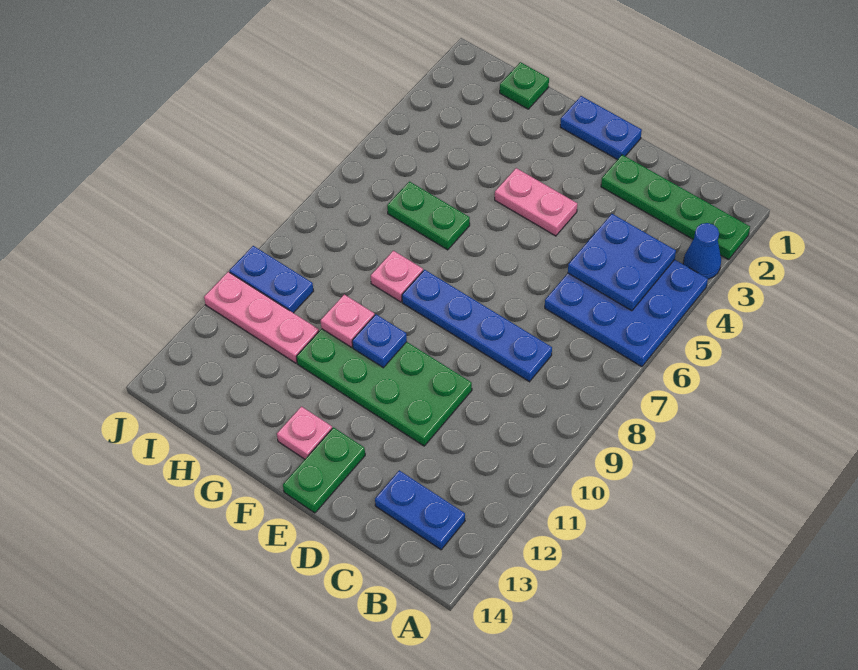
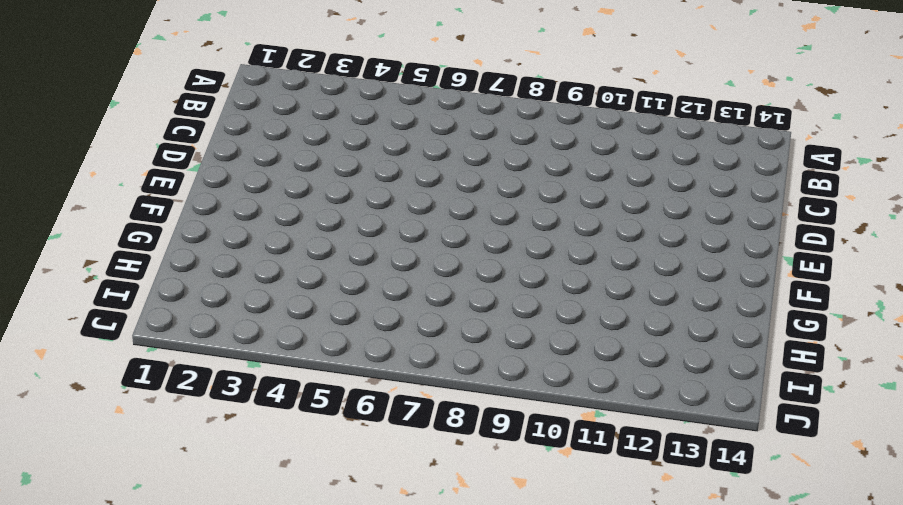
none -> green plate A2:D2 level 1
none -> blue cone A3 level 1
none -> blue plate A4:C6 level 1

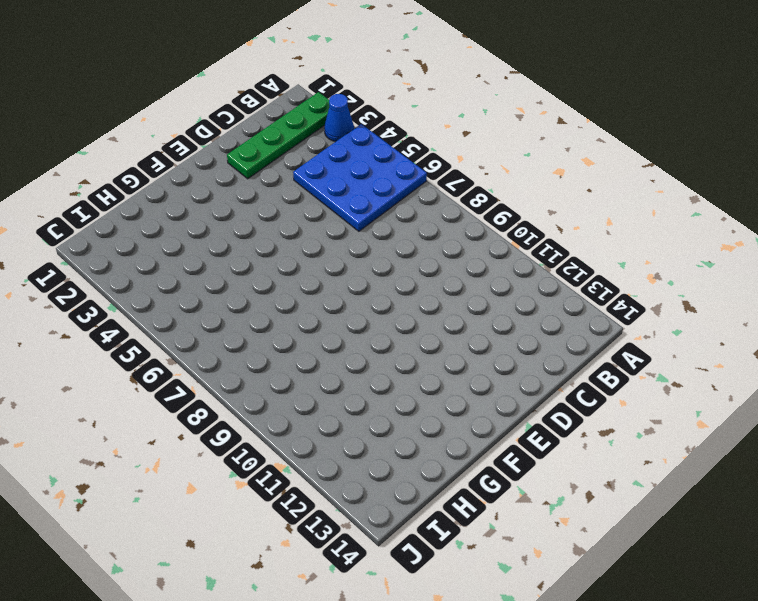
none -> blue plate B13:C13 level 1
none -> blue plate C8:F8 level 1
none -> green plate D10:G11 level 1

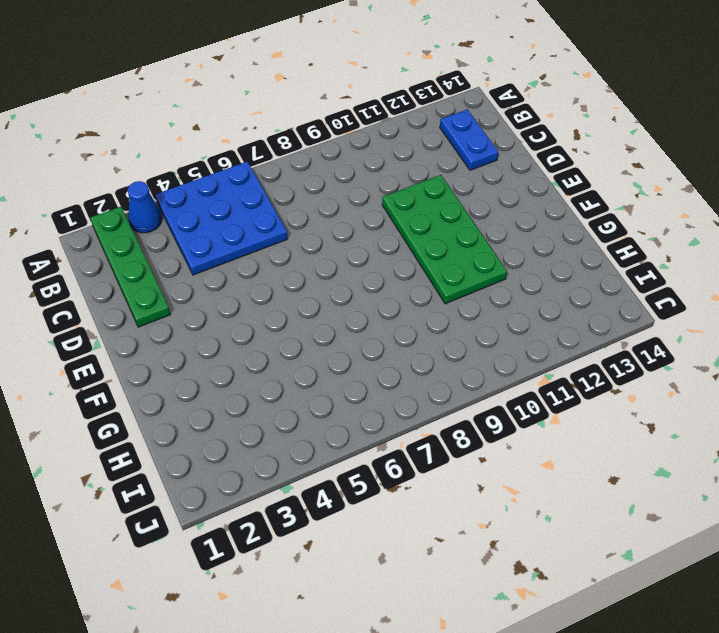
none -> blue plate C8:F8 level 1
none -> blue plate E1:F1 level 1
none -> pink plate E4:F4 level 1

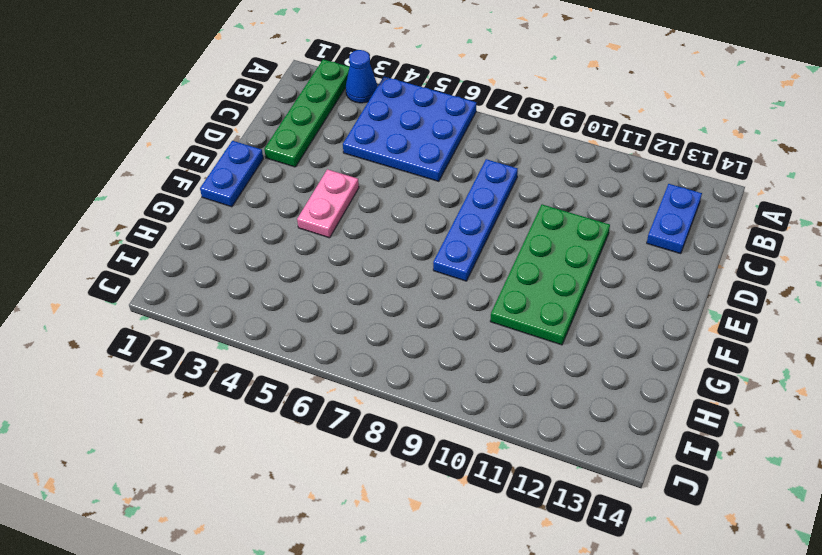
none -> green plate E13:E14 level 1
none -> pink plate F13 level 1
none -> green plate G6:H6 level 1

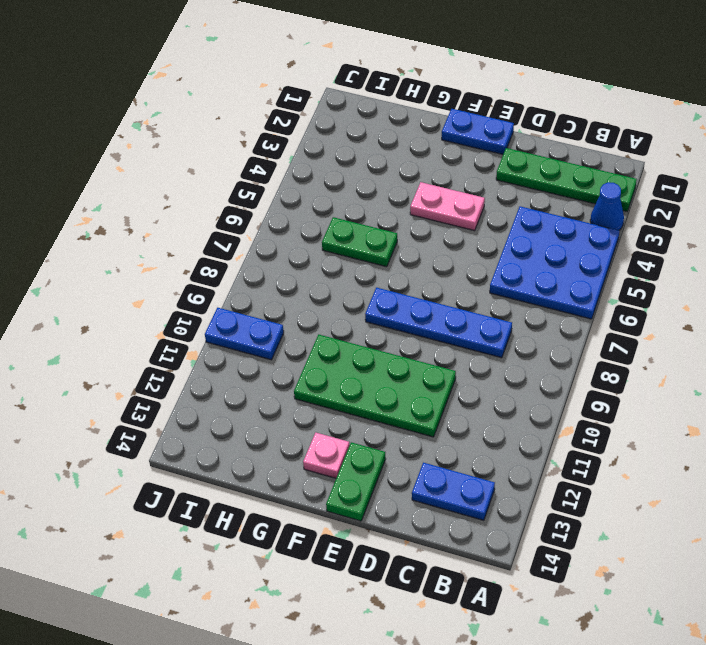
none -> pink plate G8 level 1
none -> green plate H1 level 1
none -> pink plate H11:J11 level 1

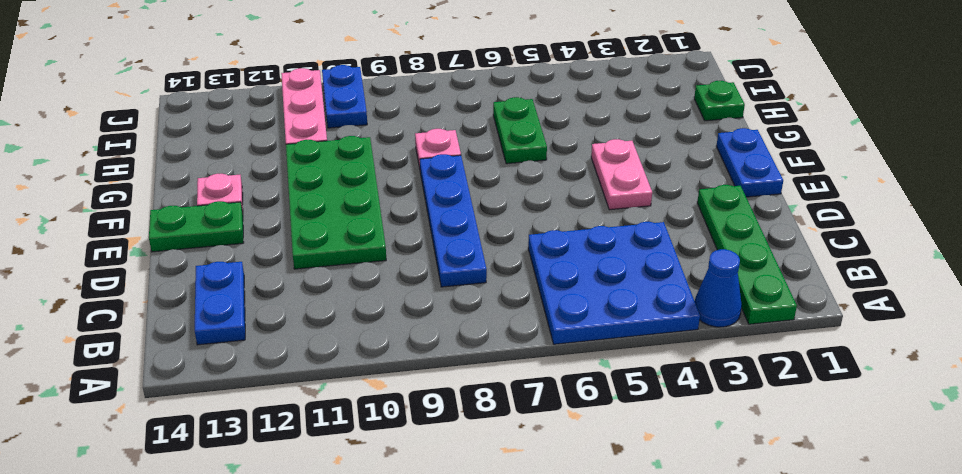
none -> blue plate B4:C5 level 2
none -> blue plate F10 level 2
none -> pink plate G10 level 2

